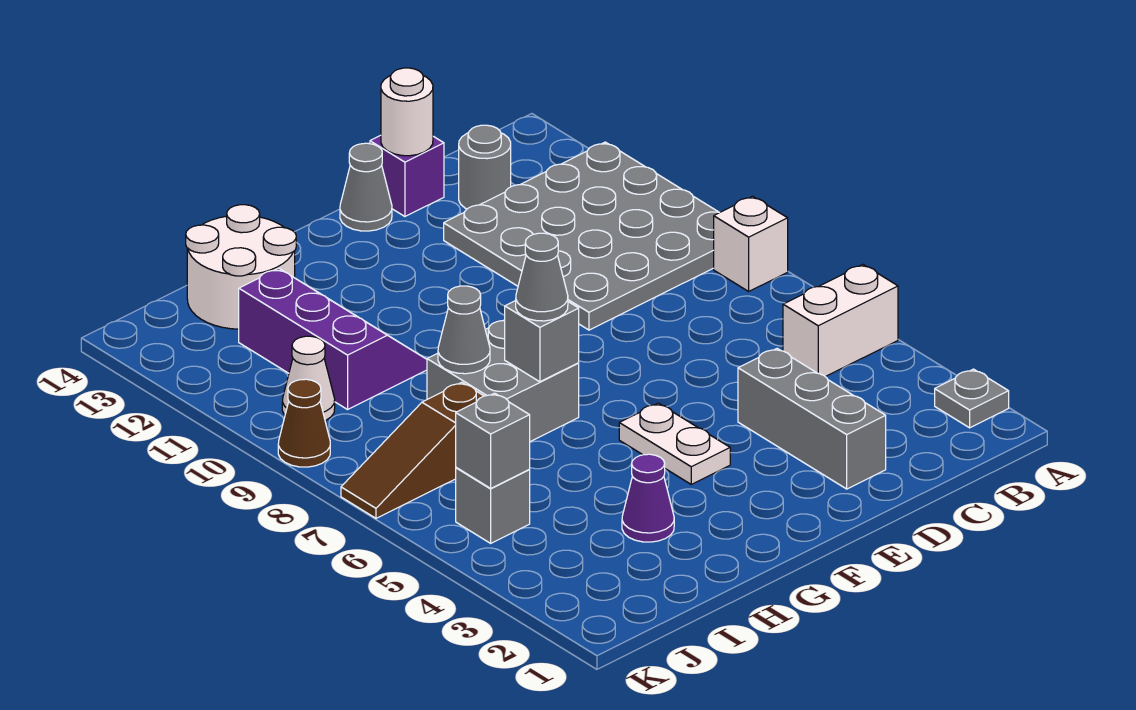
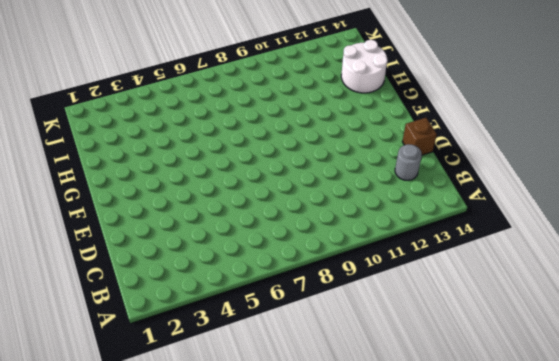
brown brick D14 level 1 -> purple brick D14 level 1
none -> grey plate A2 level 1
none -> white brick A5:B5 level 1
none -> white brick A8 level 1

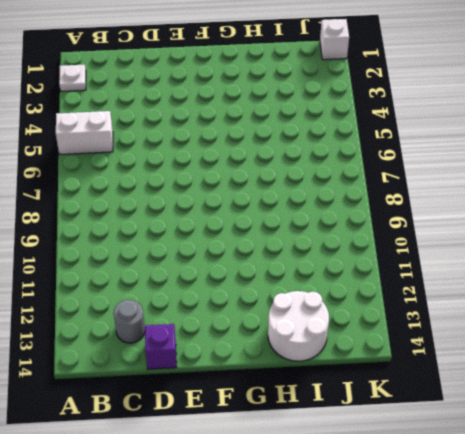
white plate A2 level 1 -> grey plate A2 level 1
white brick K1 level 1 -> white brick A8 level 1
none -> grey plate A9:D12 level 1
none -> grey brick D2:D4 level 1
none -> grey cone E14 level 1

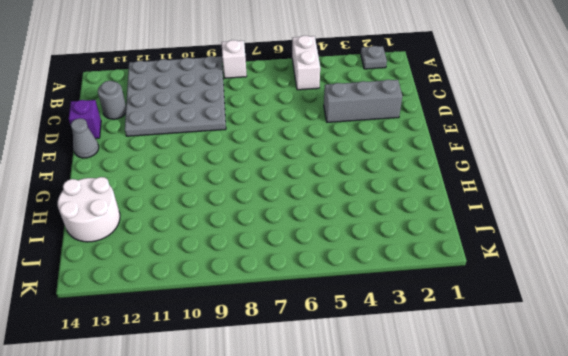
none -> white plate F4:F5 level 1
none -> grey brick G7:H8 level 1
none -> purple cone H3 level 1

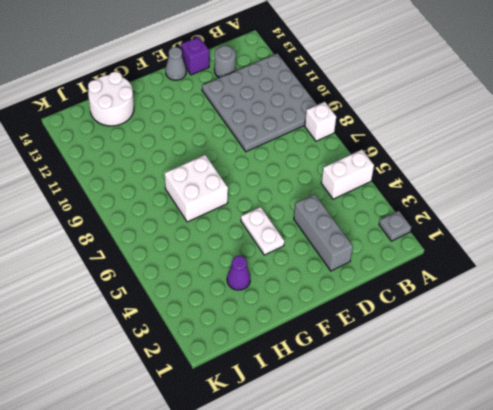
white brick G7:H8 level 1 -> grey brick G7:H8 level 1
none -> purple slope H10:I12 level 1 top I
none -> brown slope I7:K7 level 1 top I
none -> grey brick J5 level 1

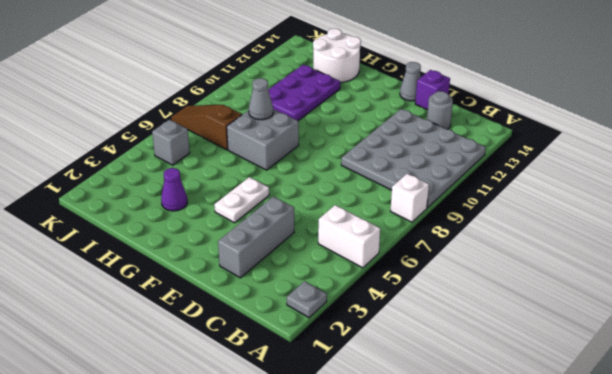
purple plate H10:I12 level 1 -> purple slope H10:I12 level 1 top I
none -> white cone J10 level 1
none -> brown cone K9 level 1
none -> white round brick D14 level 2

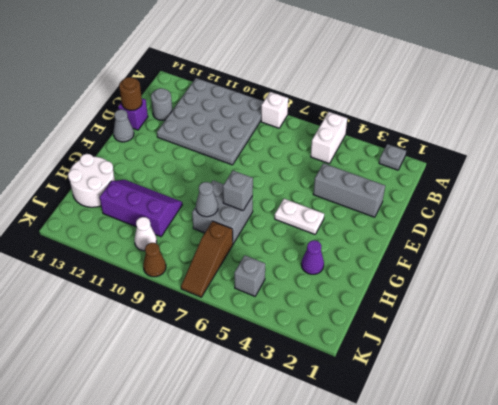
brown round brick D14 level 2 -> white round brick D14 level 2
none -> grey brick J5 level 2
none -> grey cone G7 level 3

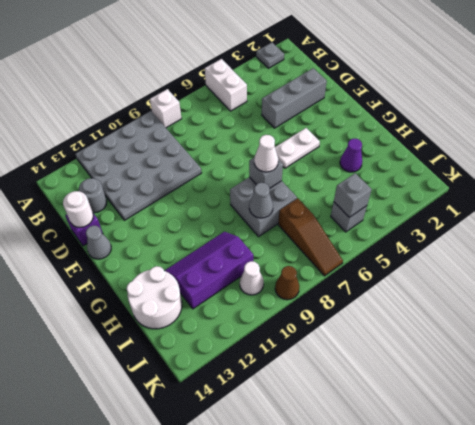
white cone G7 level 3 -> grey cone G7 level 3

